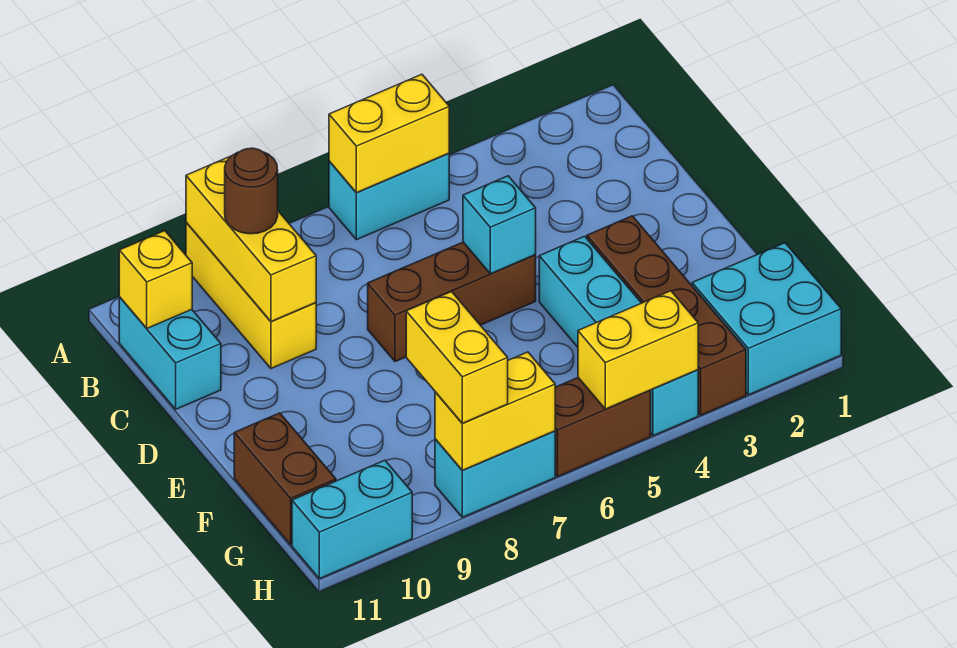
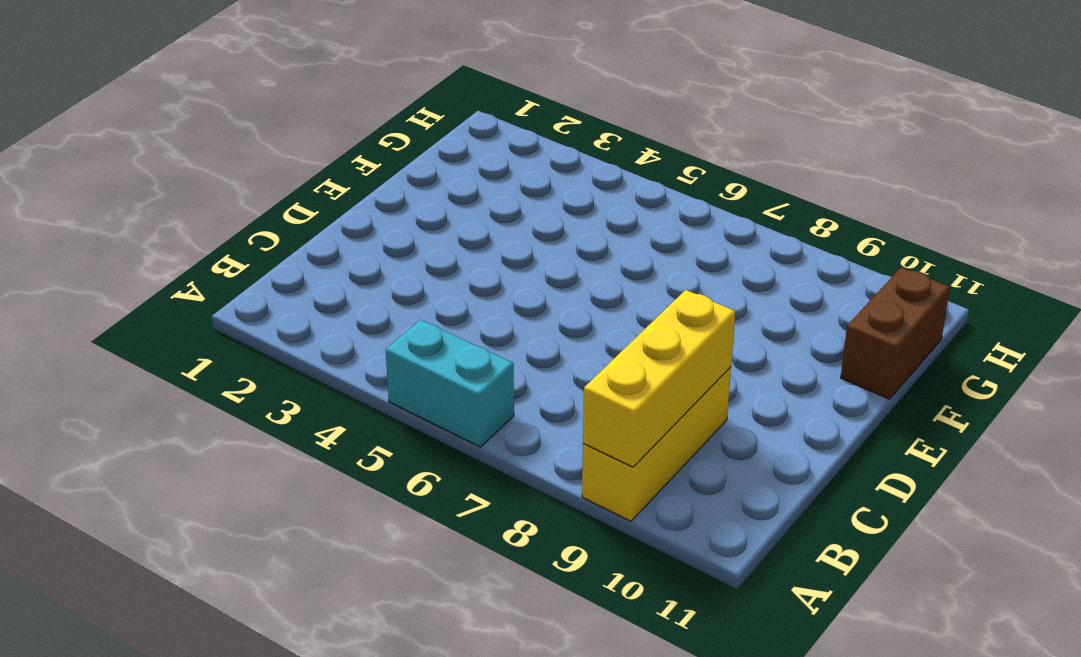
none -> cyan brick B11:C11 level 1
none -> brown brick D5:D7 level 1
none -> brown brick E3:H3 level 1

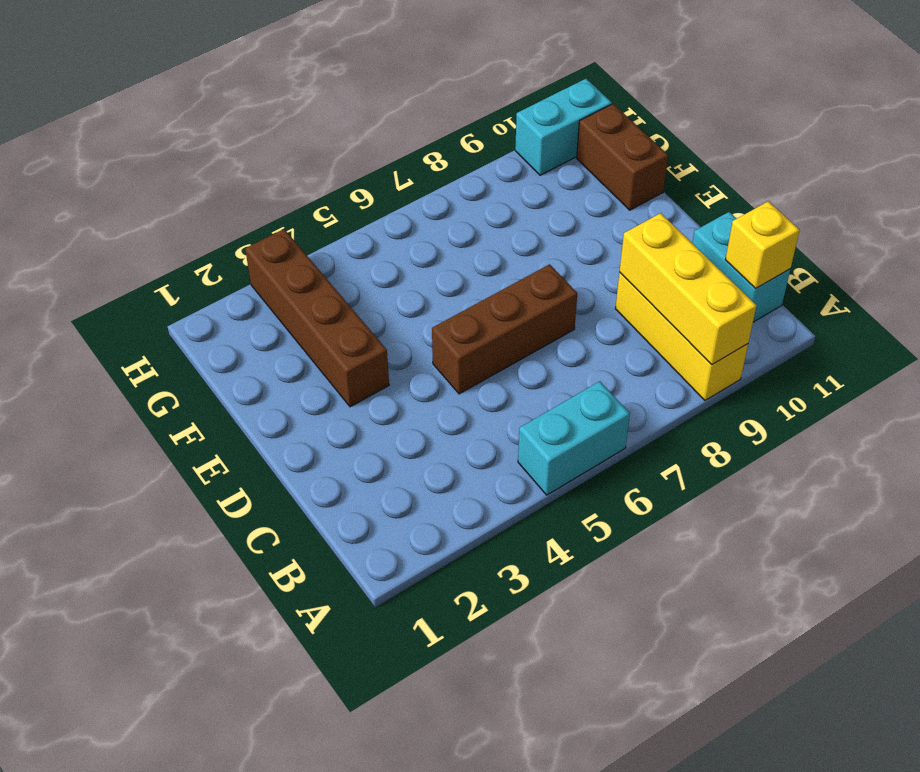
none -> cyan brick E4:H4 level 1
none -> cyan brick G1:H2 level 1
none -> brown brick H5:H6 level 1

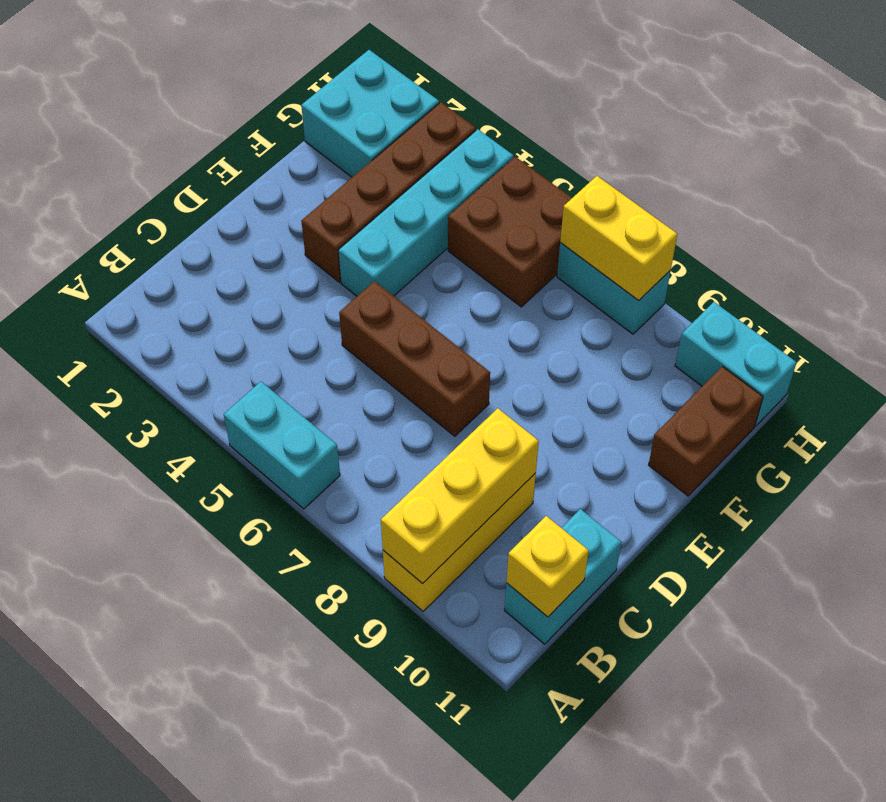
brown brick G5:H6 level 1 -> brown brick H5:H6 level 1
none -> yellow brick A5:A6 level 2
none -> cyan brick D5 level 2
none -> yellow brick H4:H5 level 2

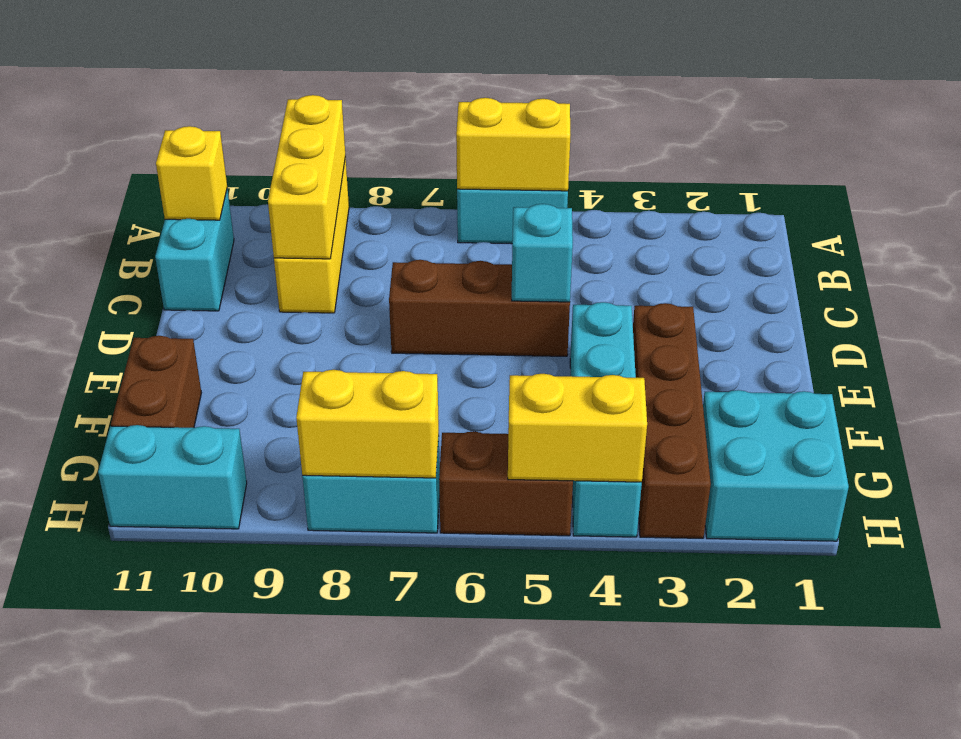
none -> brown round brick B9 level 3
none -> yellow brick G8:H8 level 3

